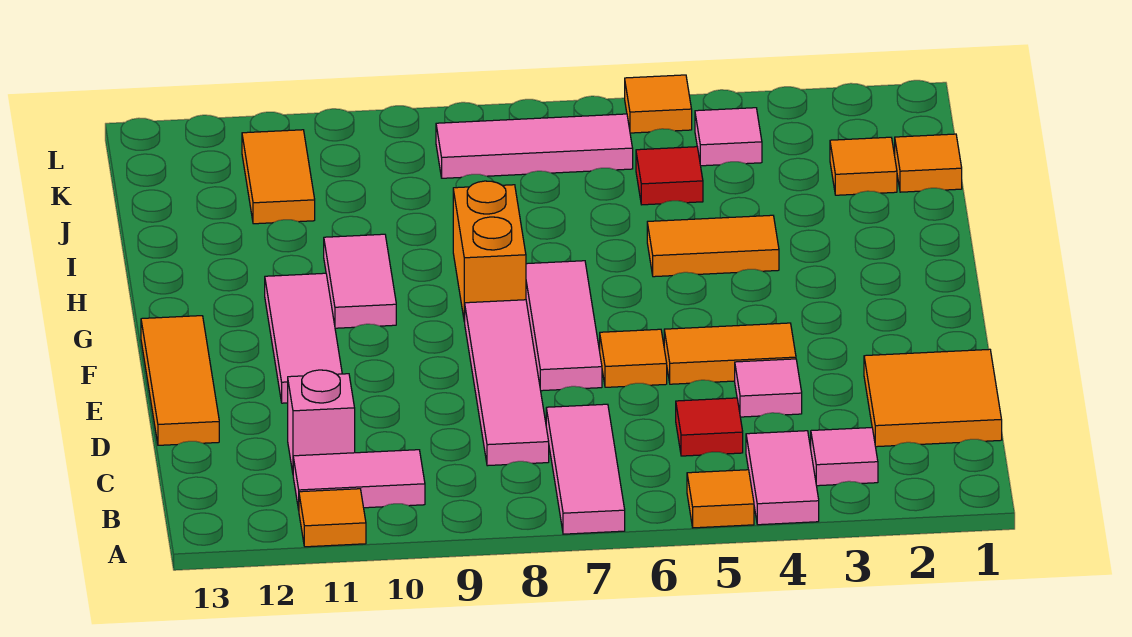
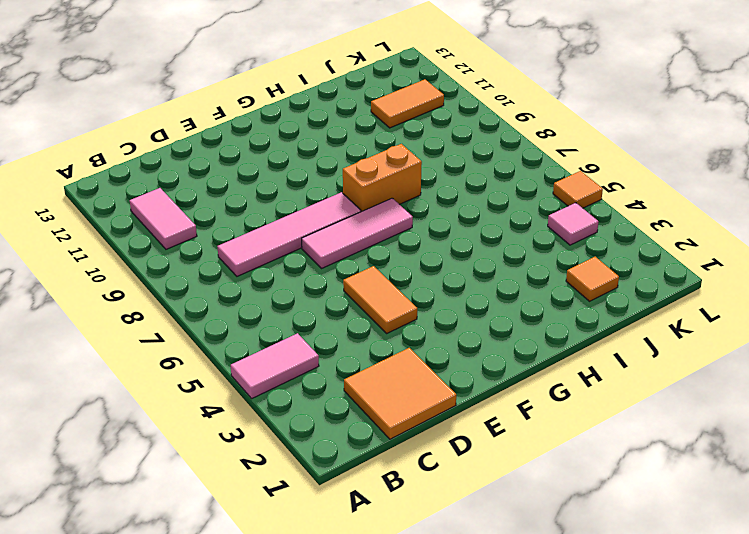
none -> orange tile A5 level 1
none -> pink tile A7:C7 level 1
none -> orange tile A11 level 1

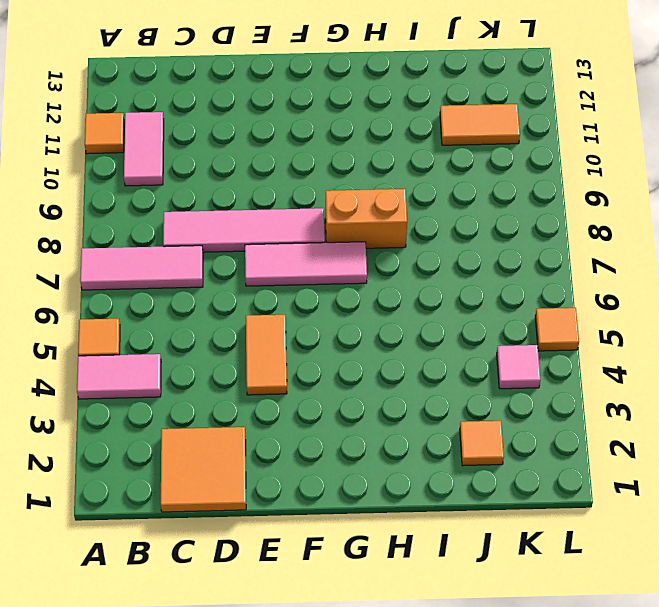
none -> pink tile B3 level 1
none -> red tile C5 level 1
none -> pink brick C11 level 1

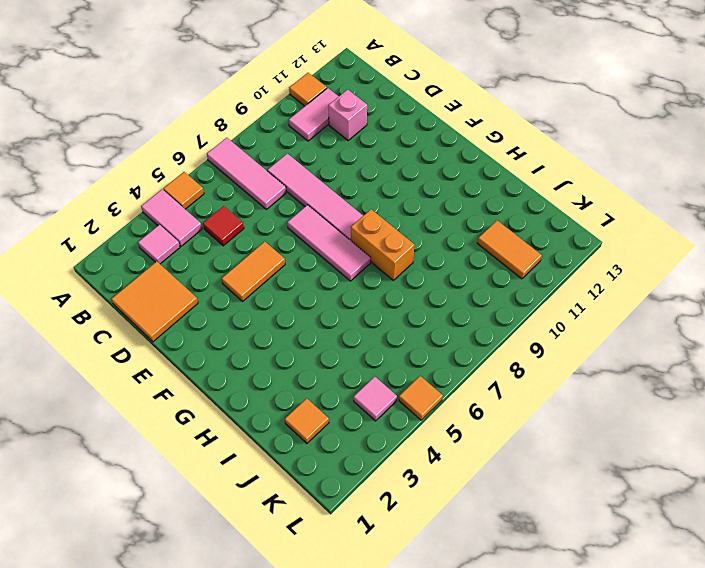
none -> pink tile D4 level 1
none -> orange tile D13:F13 level 1
none -> orange tile E6 level 1

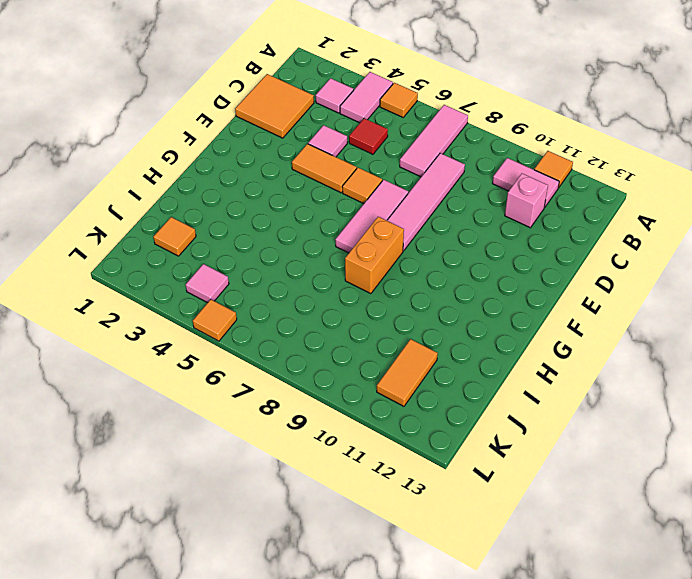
none -> orange tile D13:F13 level 1
none -> pink tile E11:G11 level 1
none -> pink tile G10:H10 level 1

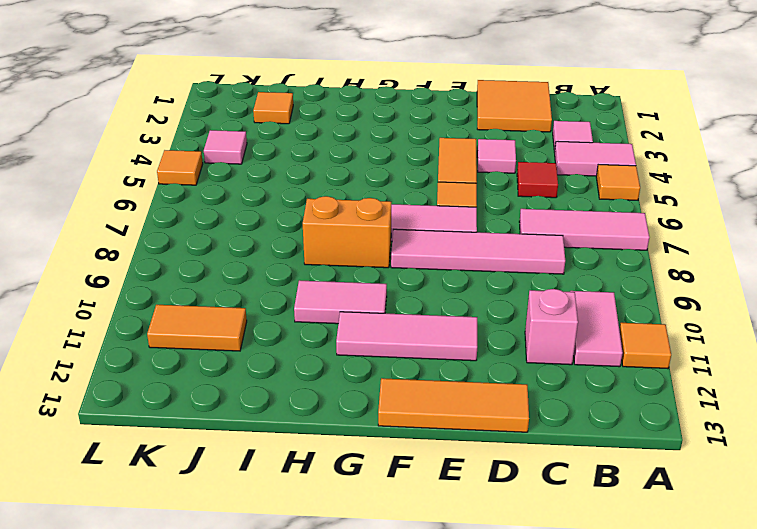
none -> orange tile H4:H5 level 1
none -> orange tile J1 level 1
none -> red tile J5 level 1

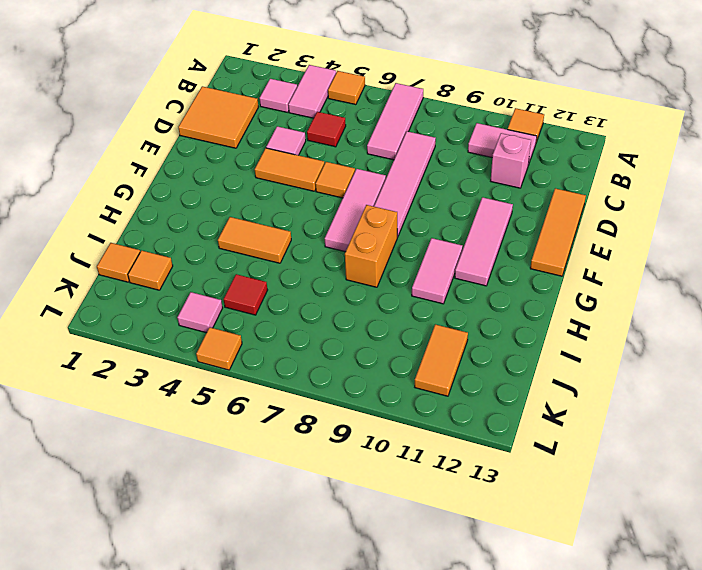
none -> pink tile K6:K8 level 1

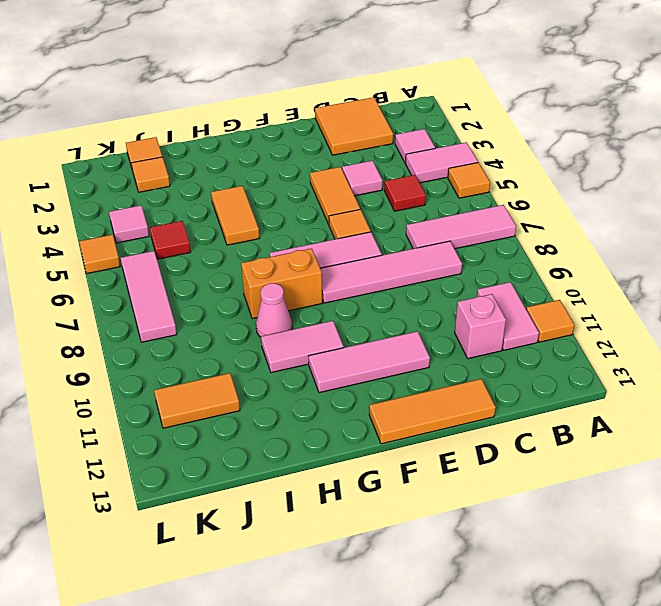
pink cone H9 level 1 -> none

